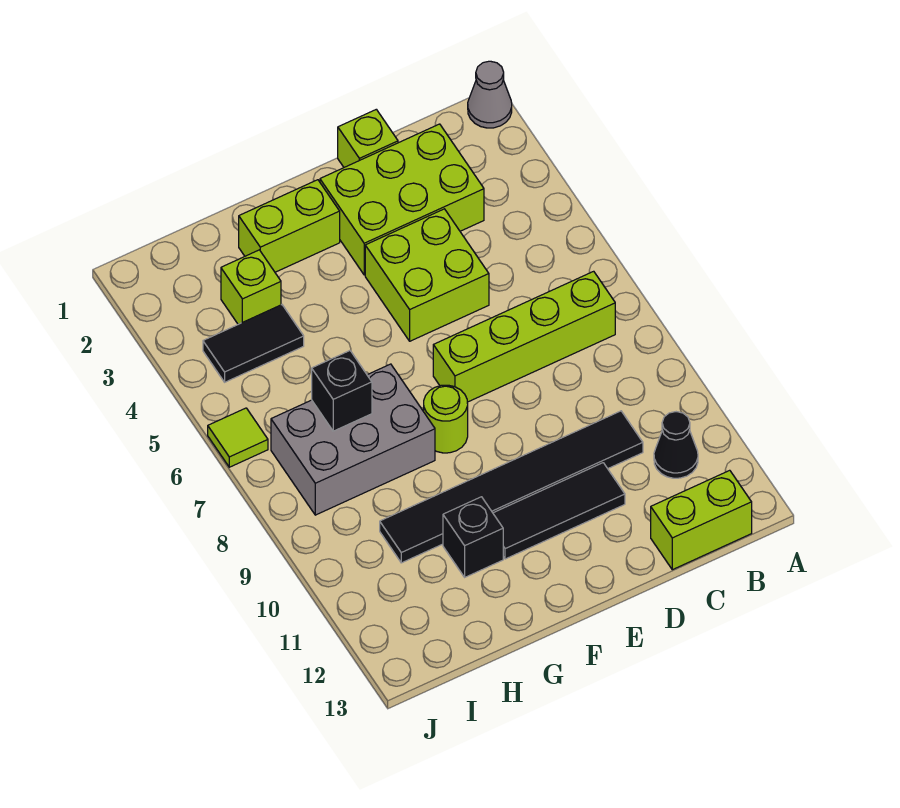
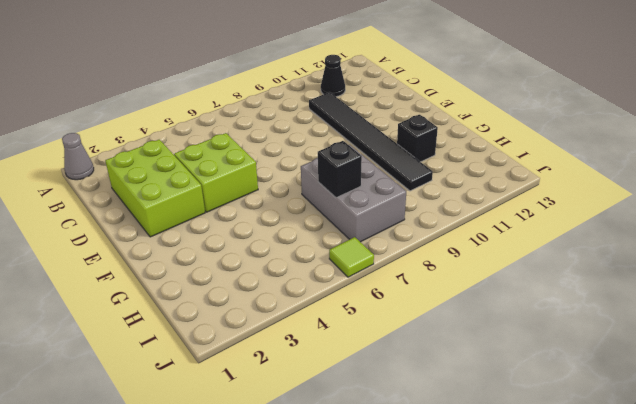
none -> lime brick B7:E7 level 1
none -> lime brick B13:C13 level 1
none -> lime brick D1 level 1

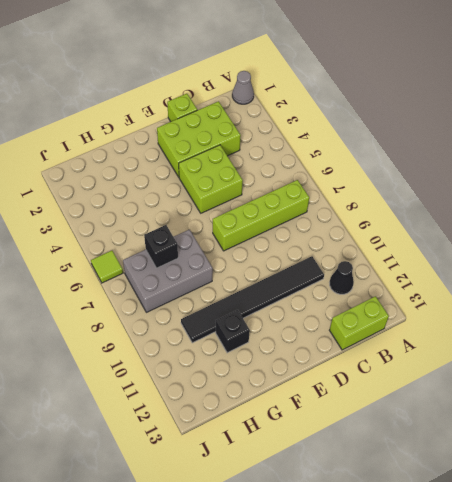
none -> black tile D11:F11 level 1
none -> lime brick F2:G2 level 1
none -> lime round brick F8 level 1

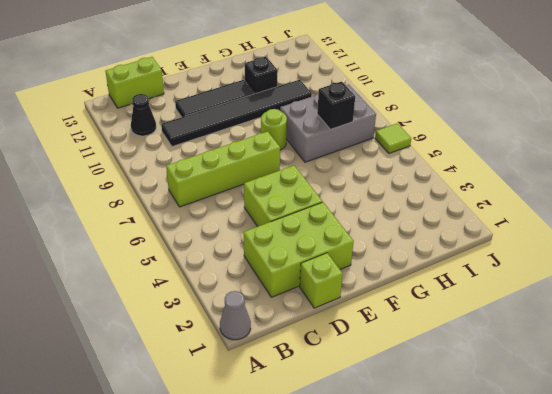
none -> lime brick F2:G2 level 1
none -> lime brick H3 level 1
none -> black tile H4:I4 level 1

